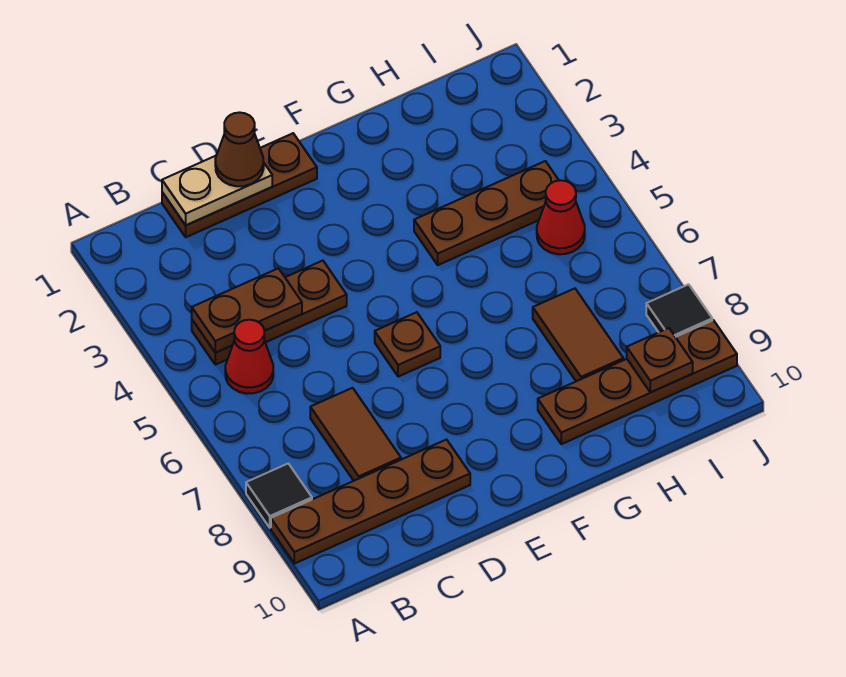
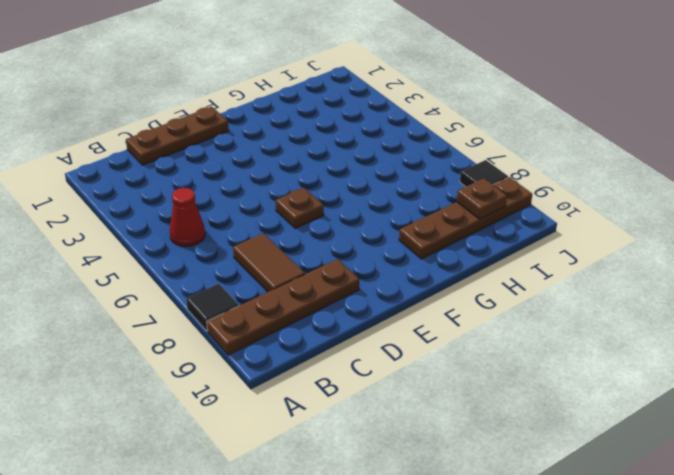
none -> brown plate B4:D4 level 1
none -> brown plate G4:I4 level 1
none -> brown tile H7:H8 level 1

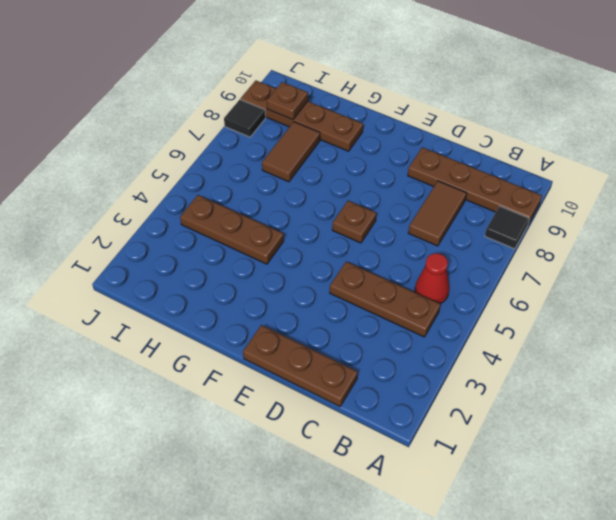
none -> red cone I5 level 1
none -> brown plate B4:C4 level 2
none -> tan plate C1:D1 level 2

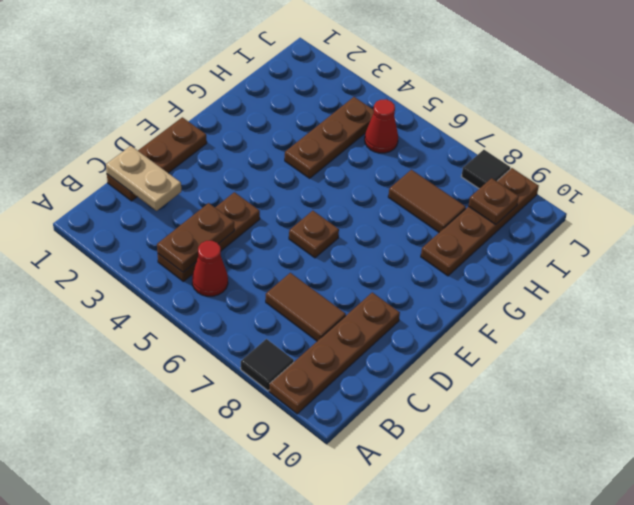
tan plate C1:C2 level 2 -> tan plate C1:D1 level 2
none -> brown cone D1 level 3

